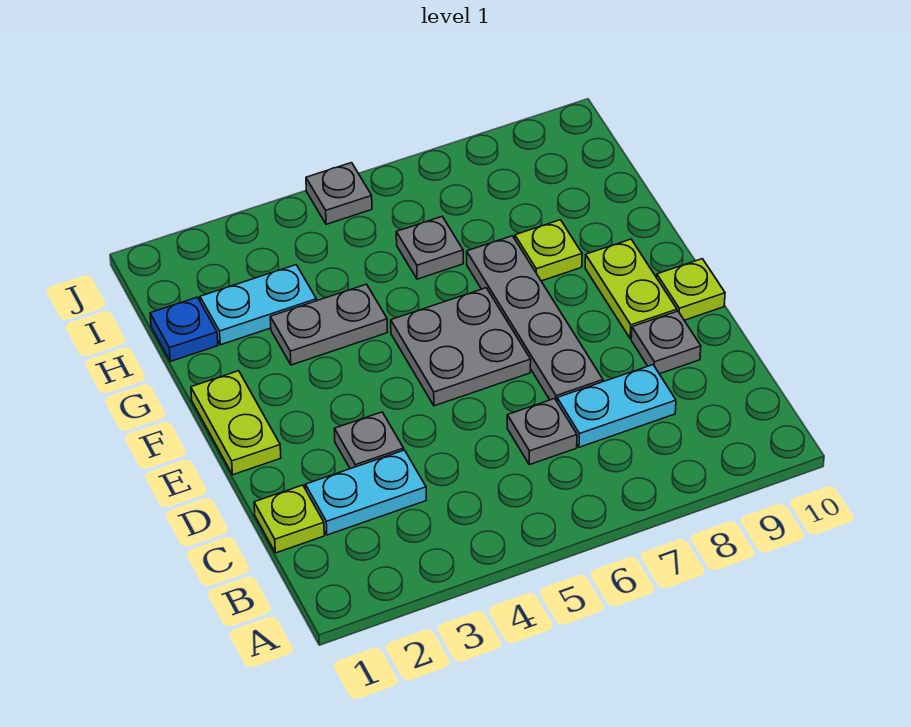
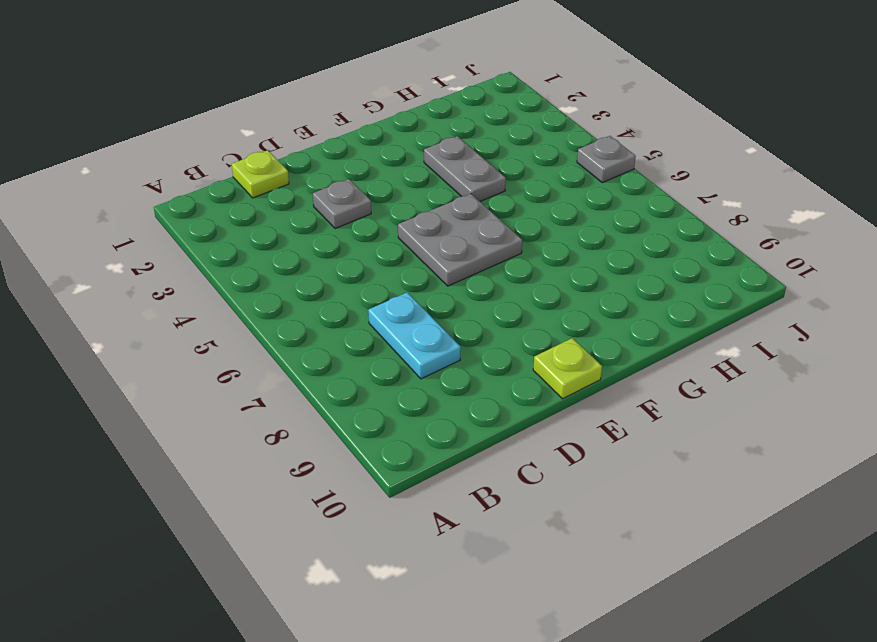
none -> cyan plate C2:C3 level 1
none -> grey plate C6 level 1
none -> grey plate D7:G7 level 1

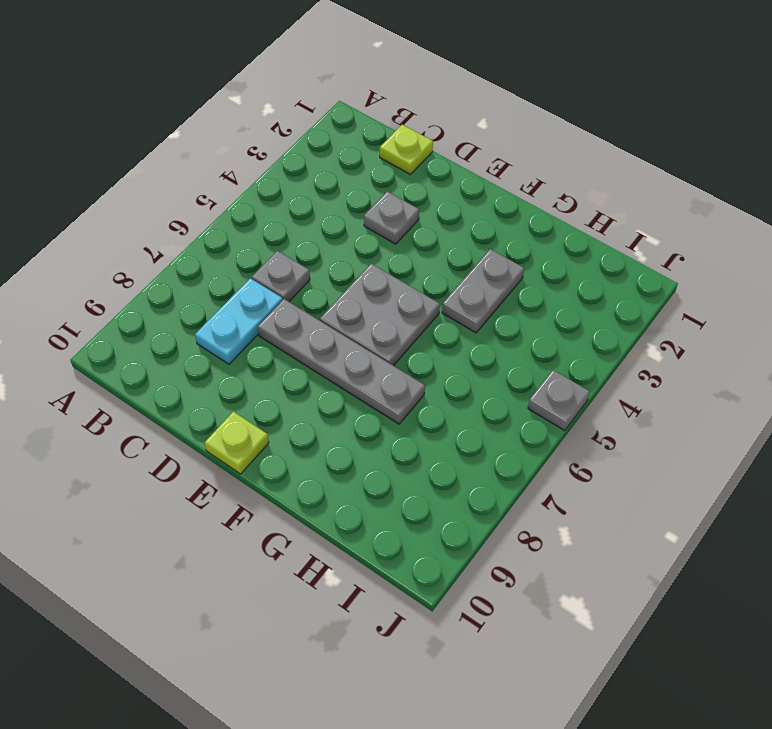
none -> cyan plate C2:C3 level 1
none -> grey plate D9 level 1
none -> lime plate E1:F1 level 1

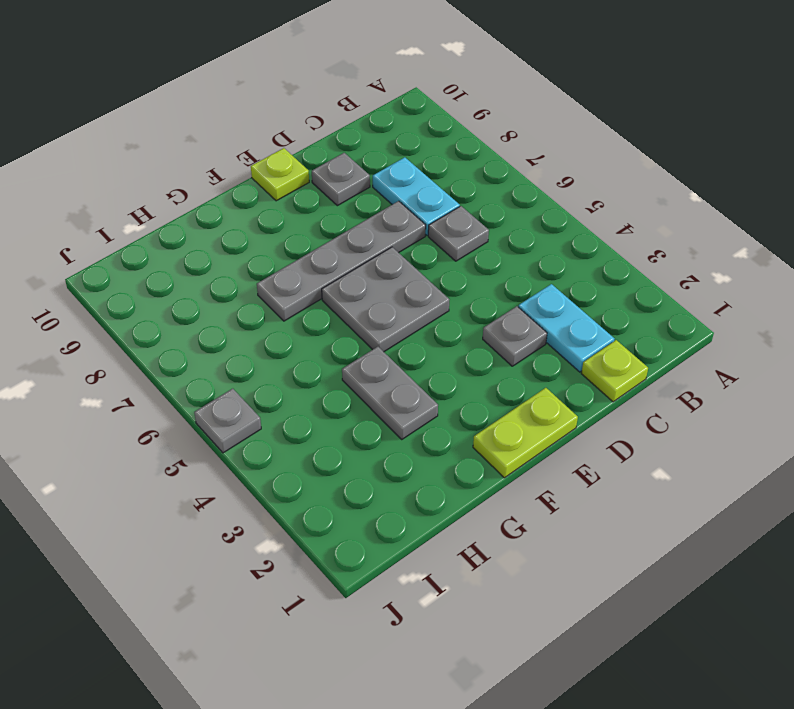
none -> lime plate E9:F9 level 1
none -> lime plate G8 level 1
none -> blue plate H1 level 1

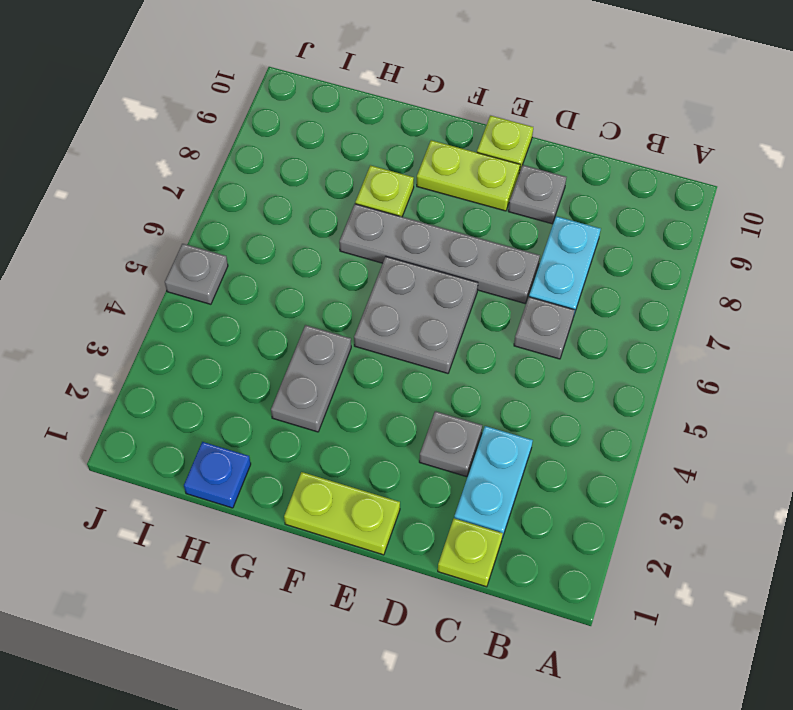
none -> cyan plate H2:H3 level 1
none -> grey plate H6 level 1

